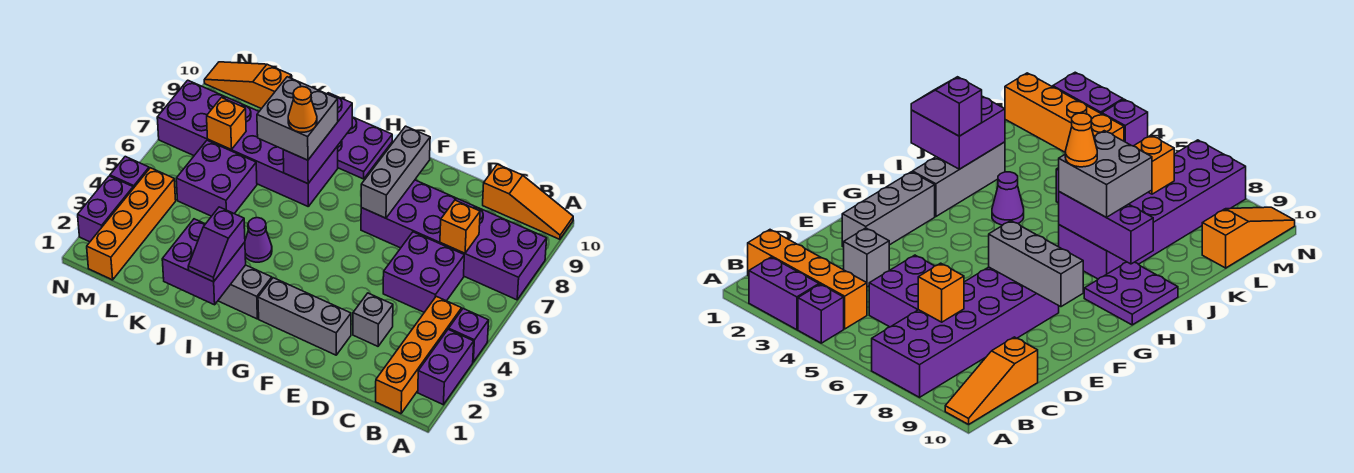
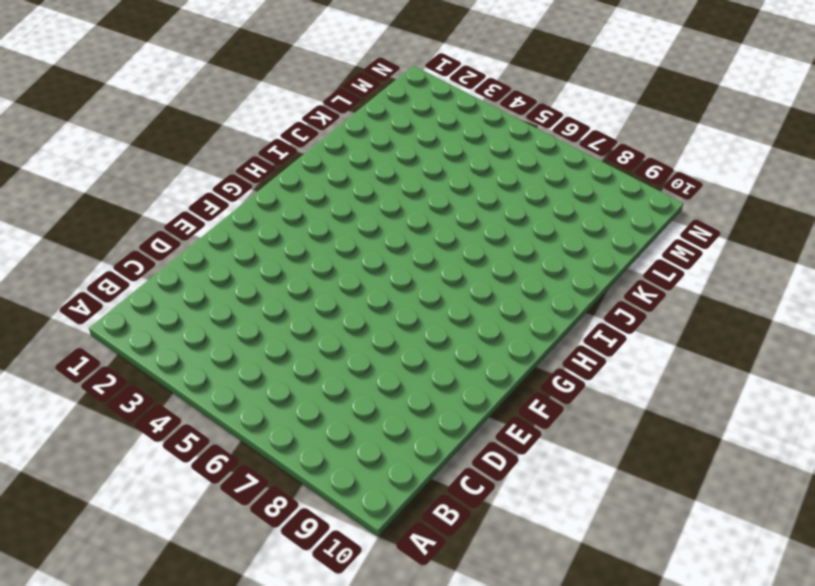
none -> purple brick A2:A3 level 1
none -> purple brick A4 level 1
none -> purple brick A7:F8 level 1

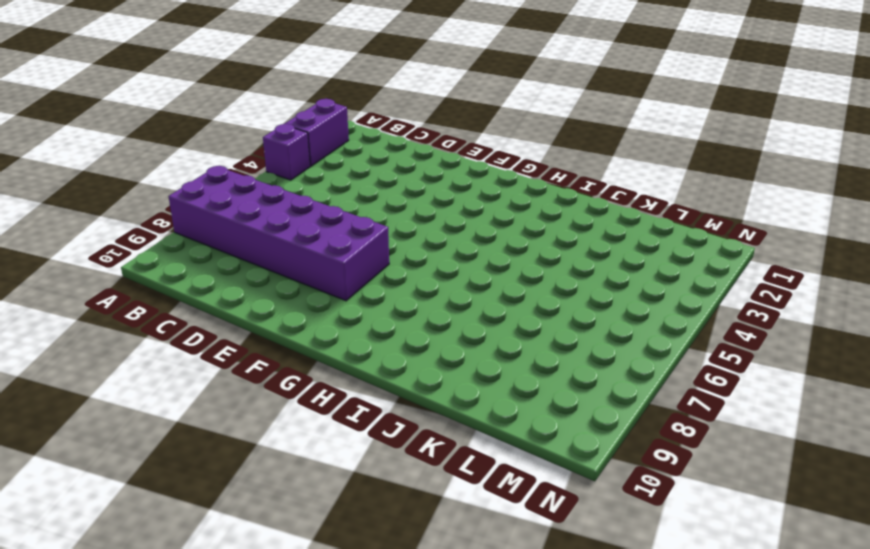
none -> orange slope A10:C10 level 1 top C
none -> orange brick B1:B4 level 1
none -> purple brick C5:D6 level 1

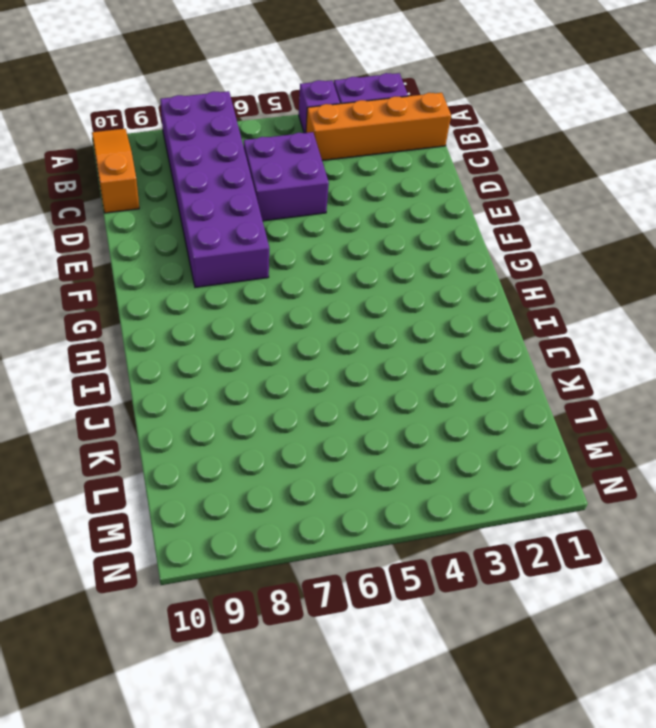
none -> grey brick D3 level 1
none -> grey brick E2:G2 level 1
none -> grey brick H2:J2 level 1

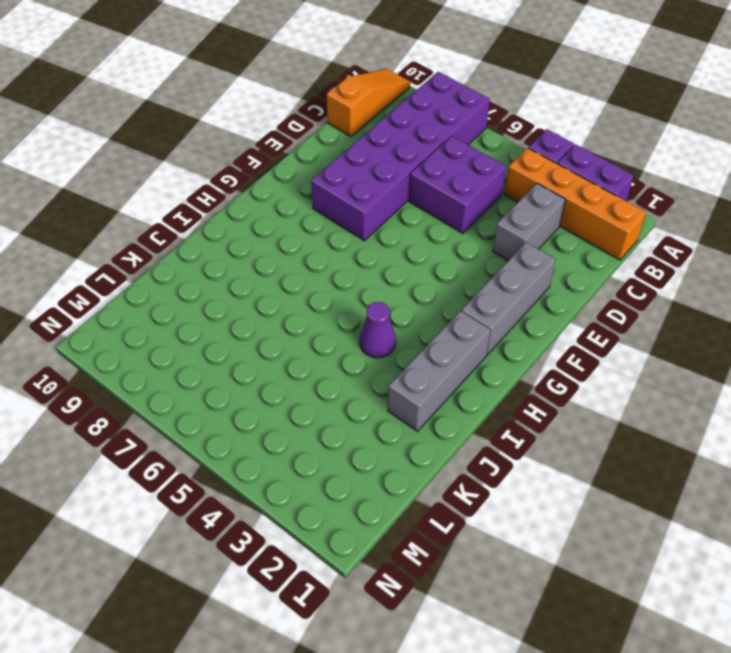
grey brick C3:D3 level 1 -> grey brick D3 level 1
none -> purple plate H9:I10 level 1
none -> purple brick I7:N8 level 1
none -> purple brick K5:L6 level 1

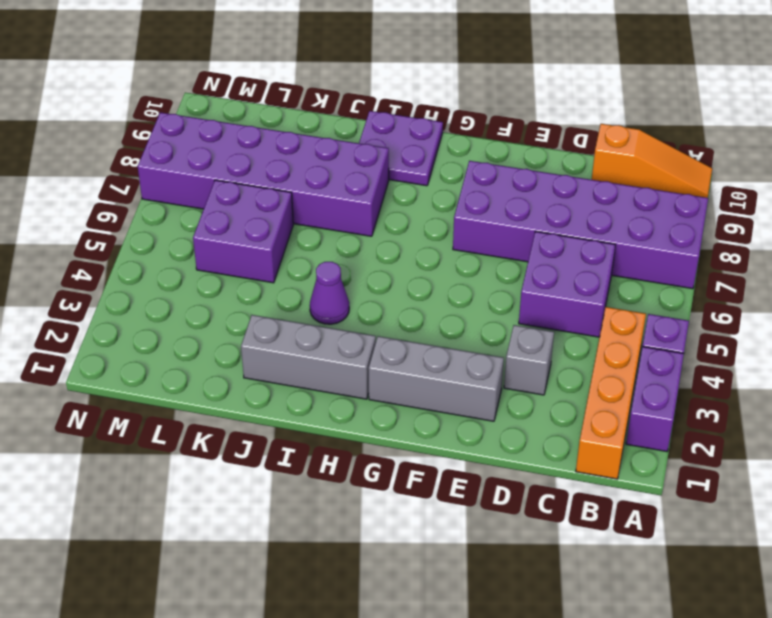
none -> orange slope L10:N10 level 1 top L
none -> orange brick M1:M4 level 1
none -> purple brick N2:N3 level 1

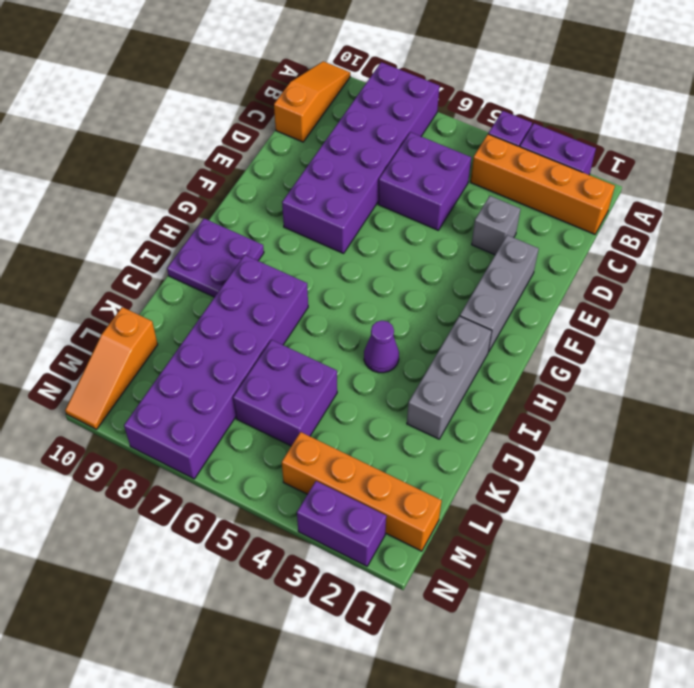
none -> purple brick N4 level 1
none -> orange brick C7 level 2
none -> grey brick F7:F9 level 2

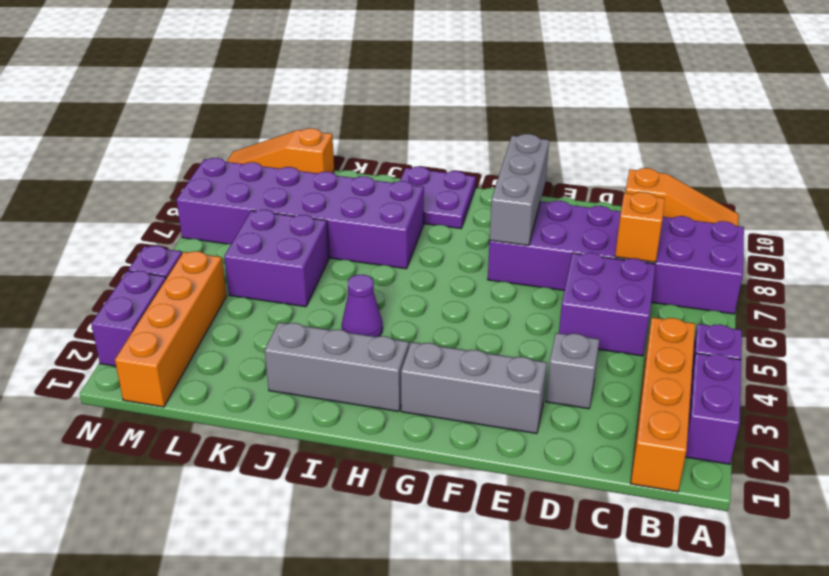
none -> purple brick I1:J2 level 2
none -> purple brick I7:I9 level 2
none -> orange brick L7 level 2

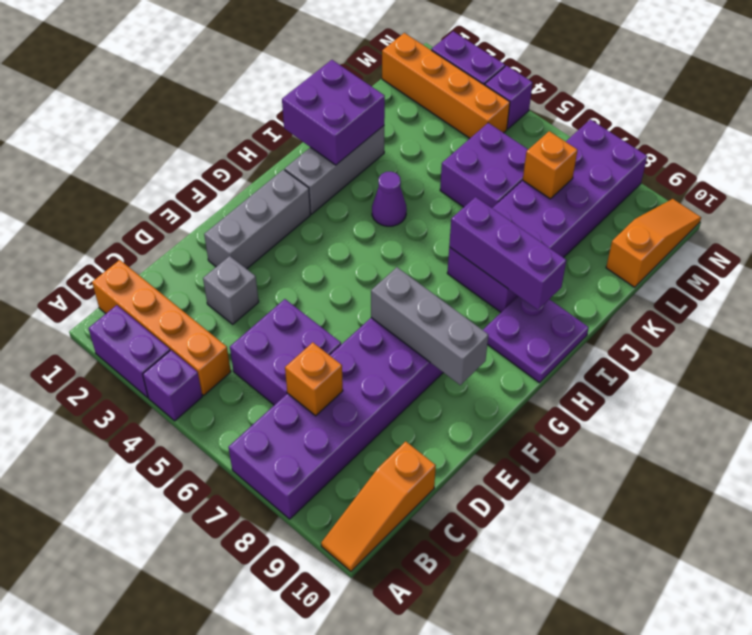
none -> purple slope I1:I2 level 3 top 2
none -> grey brick I7:J8 level 3
none -> orange cone I7 level 4

